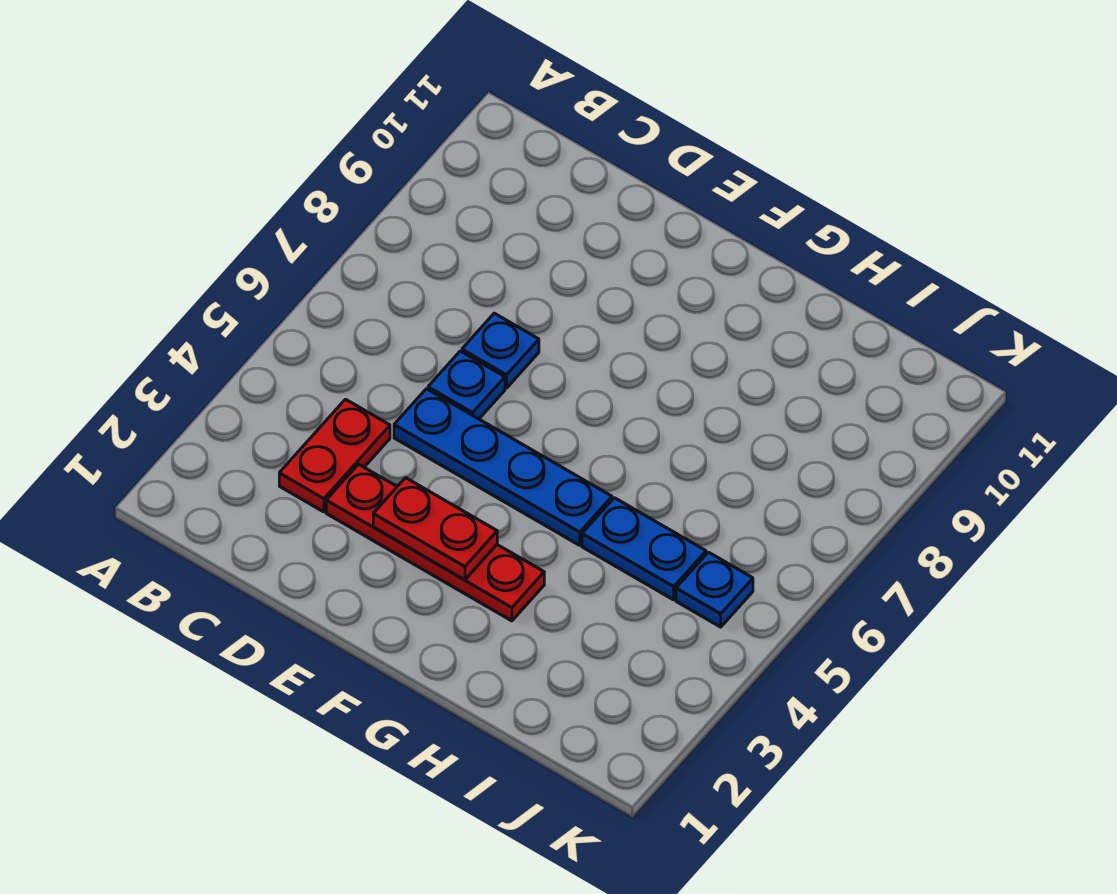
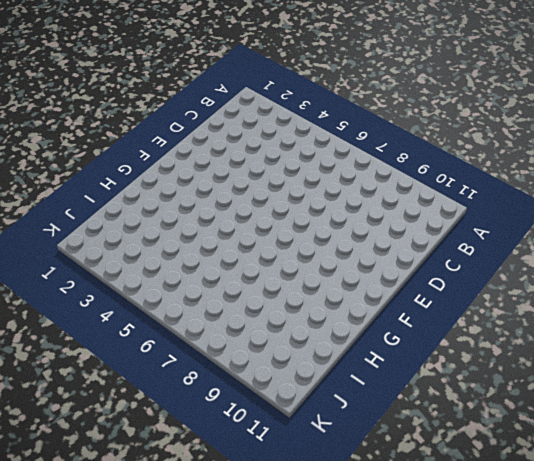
none -> red plate C3:C4 level 1
none -> red plate D3:G3 level 1

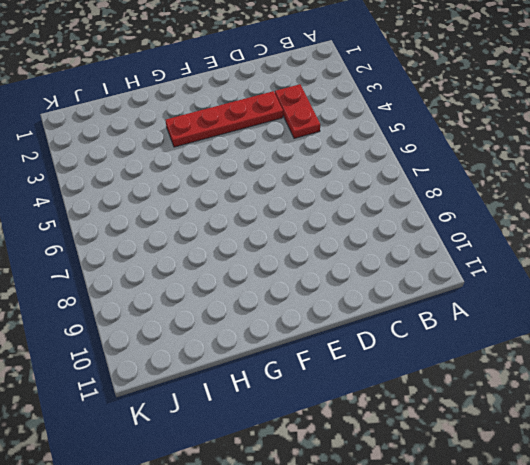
none -> blue plate D5:G5 level 1
none -> blue plate D6 level 1

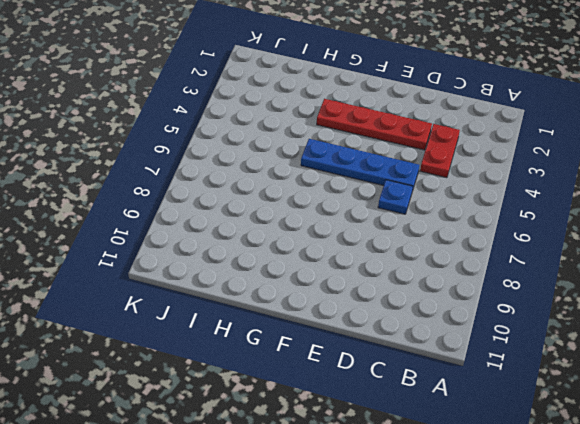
none -> blue plate D7 level 1
none -> blue plate H5:I5 level 1

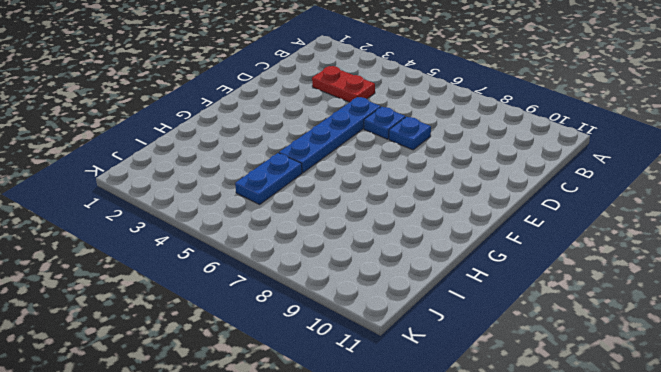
none -> red plate D3:G3 level 1
none -> blue plate J5 level 1

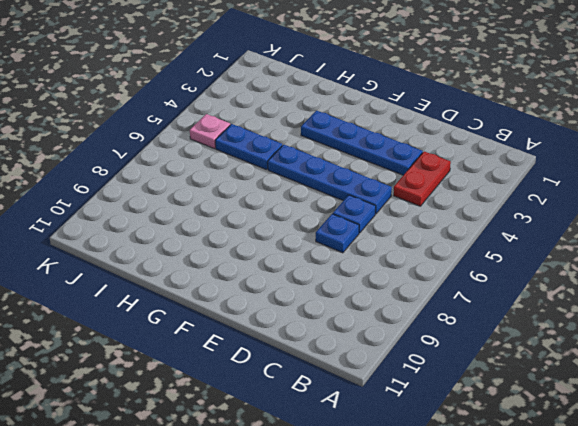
blue plate D3:G3 level 1 -> red plate D3:G3 level 1
pink plate J5 level 1 -> blue plate J5 level 1
none -> red plate E3:F3 level 2

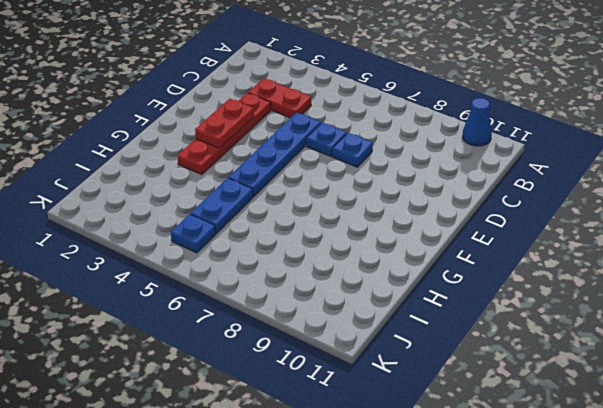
blue cone A10 level 1 -> none

